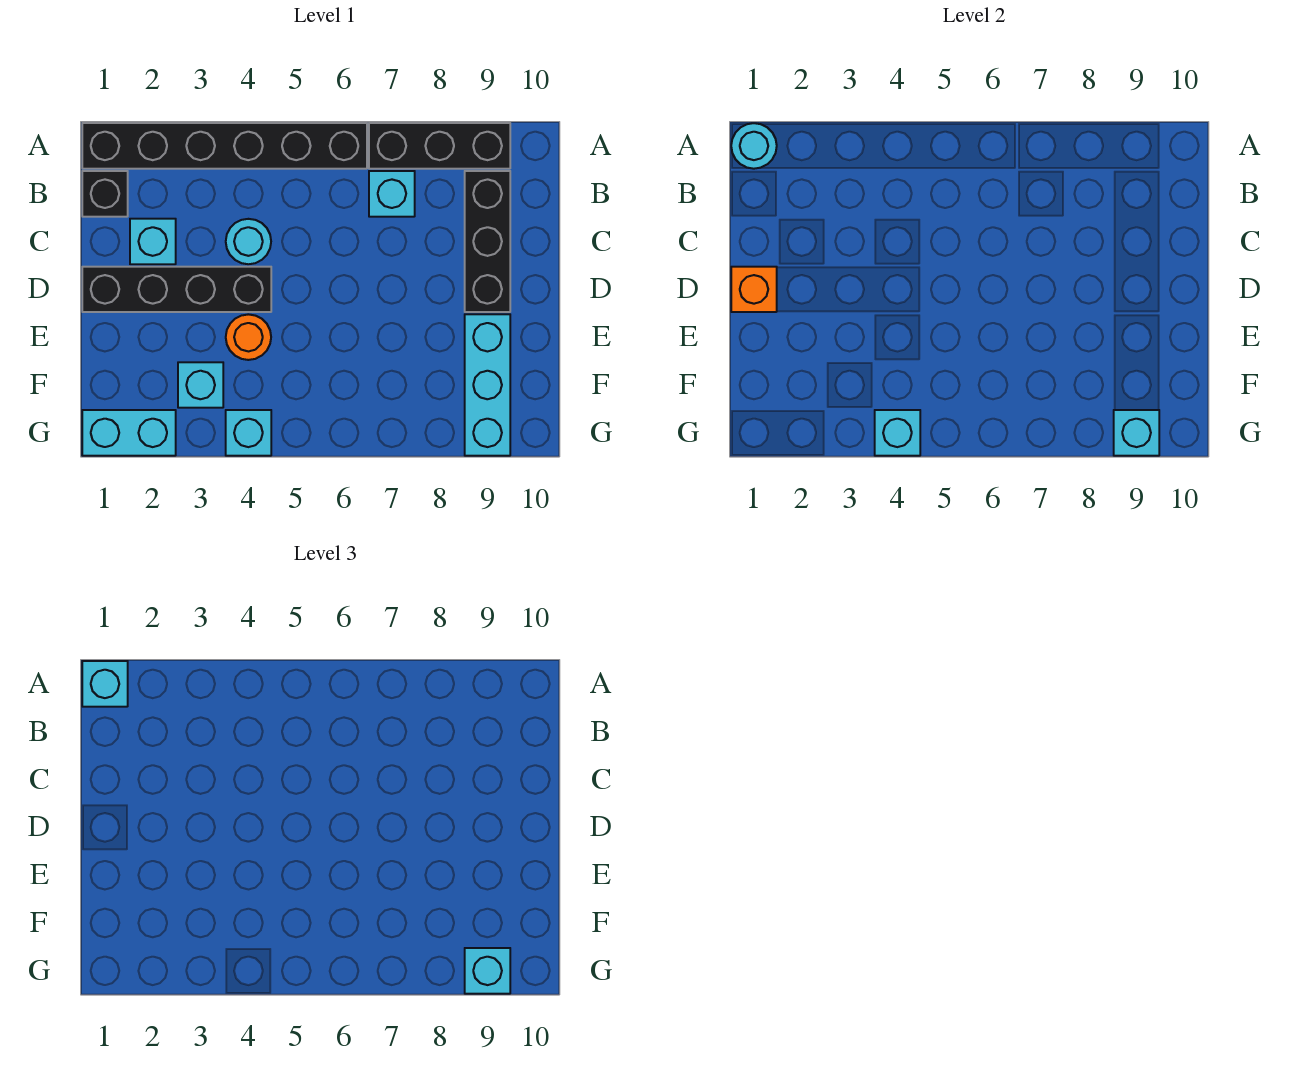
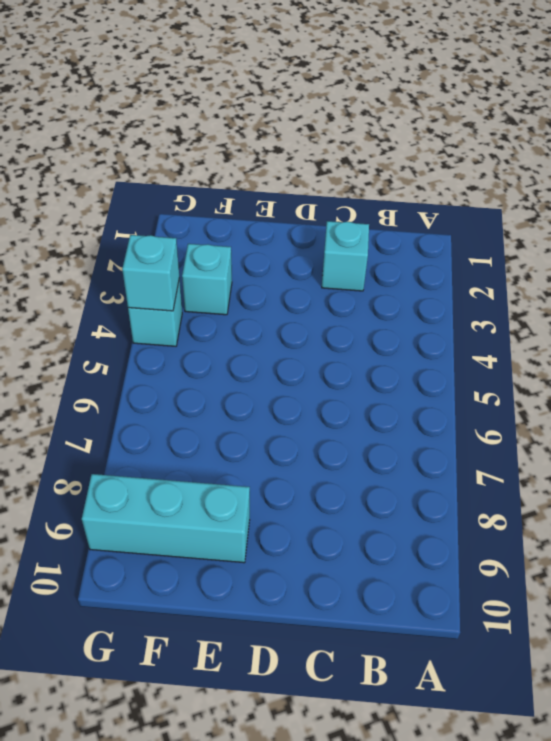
none -> black brick A1:A6 level 1
none -> black brick A7:A9 level 1
none -> black brick B1 level 1

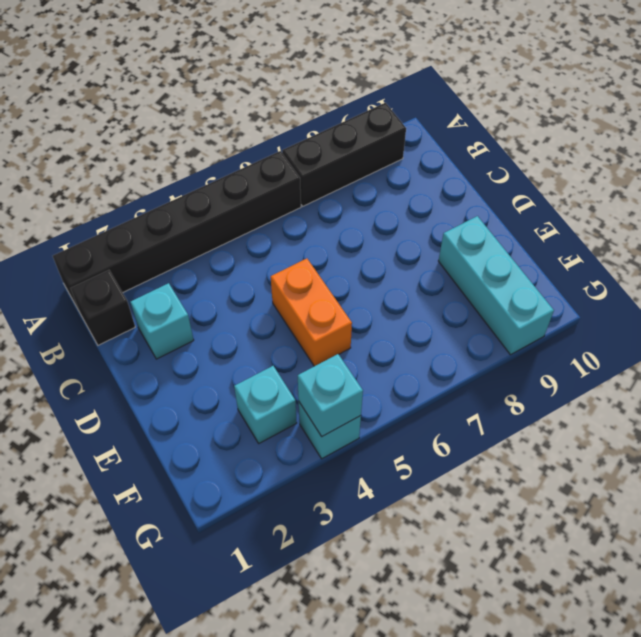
orange brick D5:E5 level 1 -> none
none -> cyan brick B7 level 1
none -> black brick B9:D9 level 1
none -> cyan round brick C4 level 1

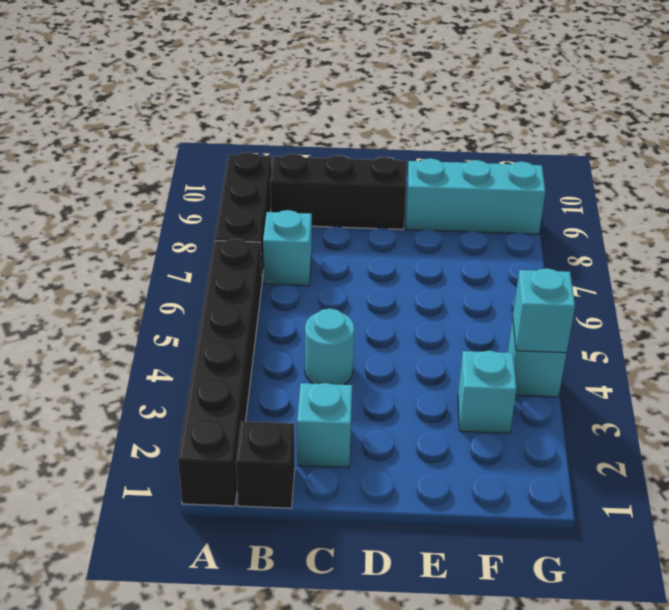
none -> black brick D1:D4 level 1
none -> orange round brick E4 level 1
none -> cyan brick G1:G2 level 1

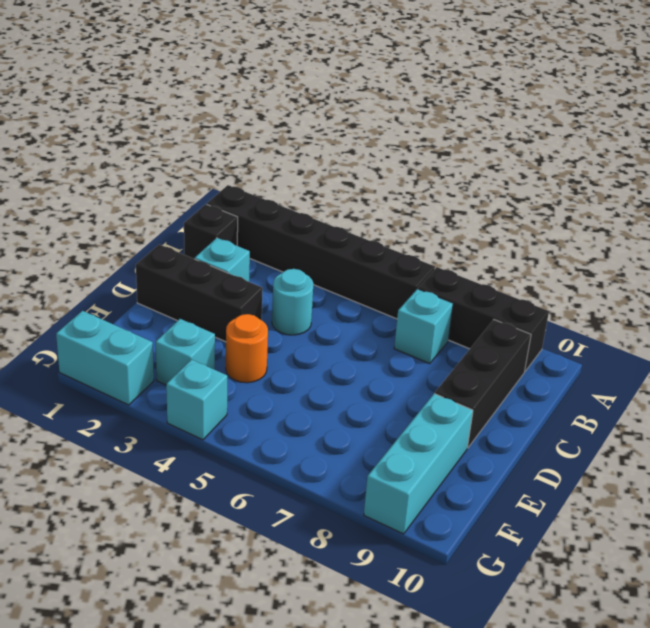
black brick D1:D3 level 1 -> black brick D1:D4 level 1
none -> cyan round brick A1 level 2
none -> orange brick D1 level 2
none -> cyan brick G4 level 2

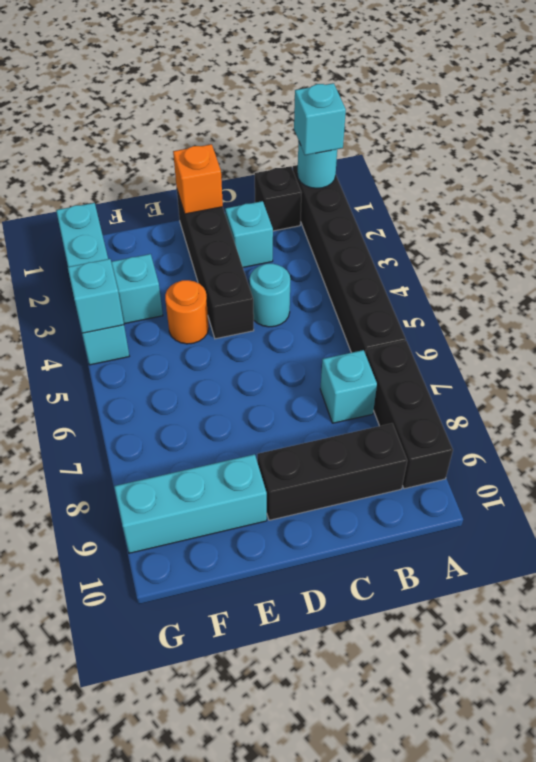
none -> cyan brick G9 level 2
none -> cyan brick G9 level 3

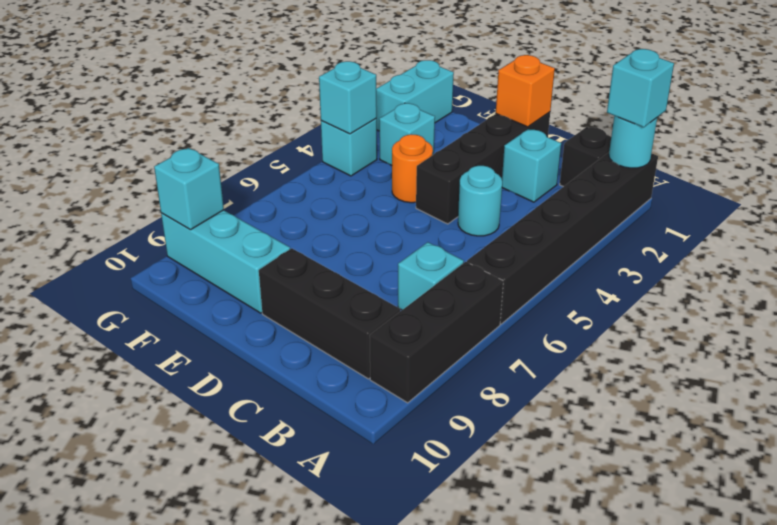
none -> cyan brick G9 level 3

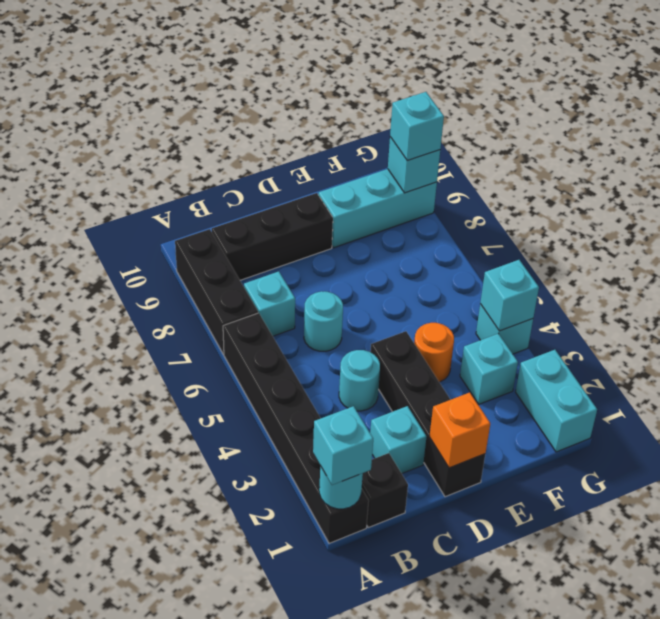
cyan round brick C6 level 1 -> none

